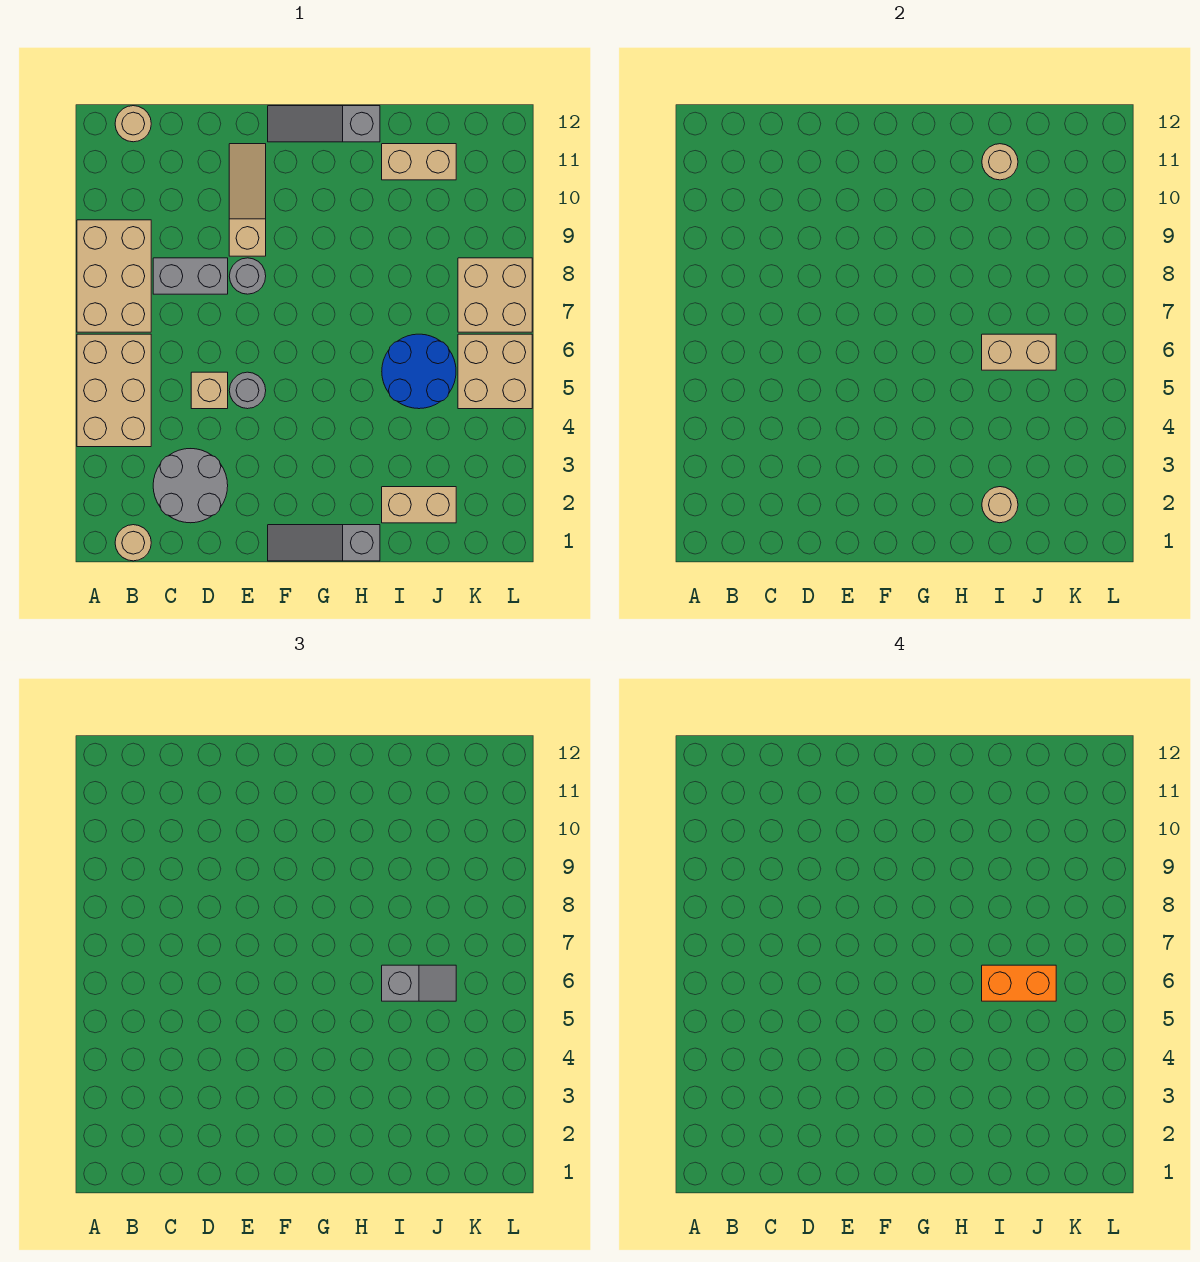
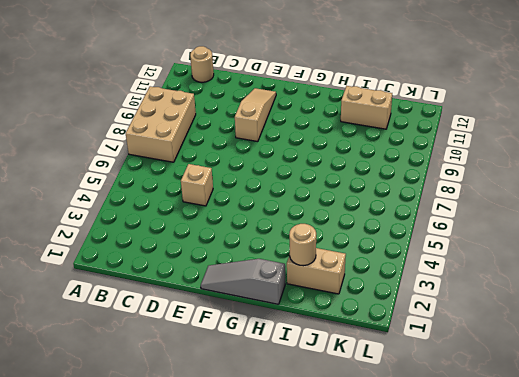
none -> tan brick A4:B6 level 1
none -> tan round brick B1 level 1
none -> grey round brick C2:D3 level 1

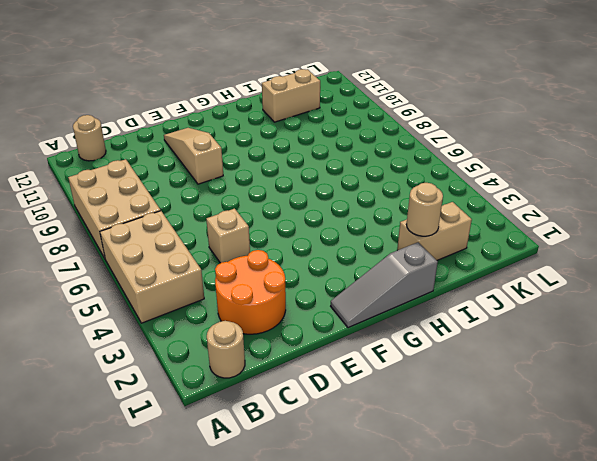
orange round brick C2:D3 level 1 -> grey round brick C2:D3 level 1
none -> grey brick C8:D8 level 1
none -> grey round brick E5 level 1
none -> grey round brick E8 level 1

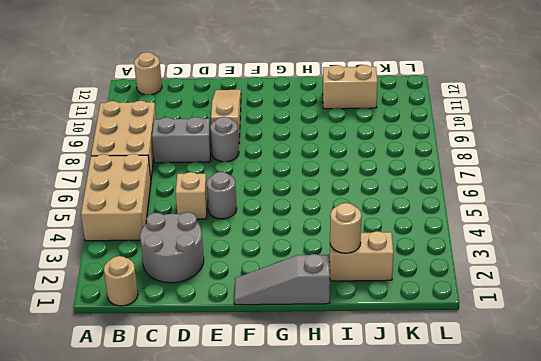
none -> grey slope F12:H12 level 1 top H
none -> blue round brick I5:J6 level 1
none -> tan brick K5:L6 level 1

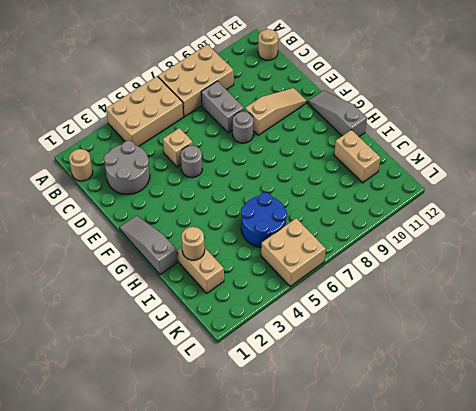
none -> tan brick K7:L8 level 1
none -> tan brick I6:J6 level 2
none -> tan round brick I11 level 2

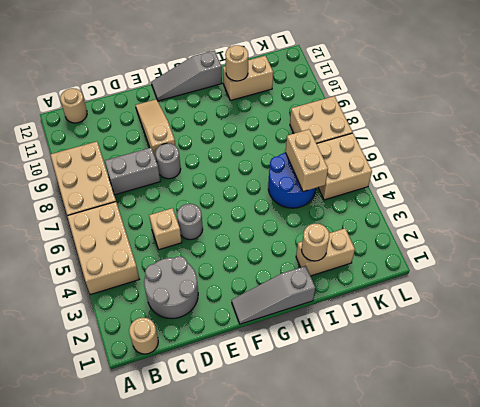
tan brick J5:J6 level 2 -> tan brick I6:J6 level 2
none -> grey slope I6:J6 level 3 top I
none -> orange brick I6:J6 level 4

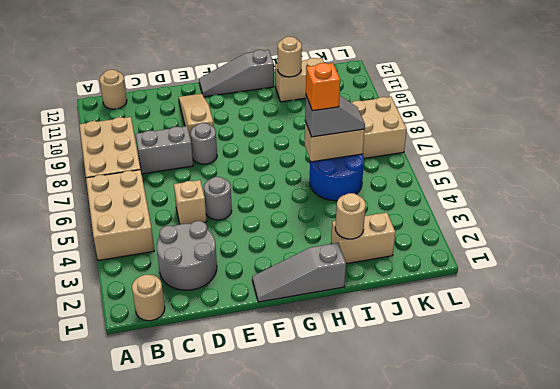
orange brick I6 level 4 -> orange brick I6:J6 level 4
none -> tan brick K5:L6 level 1

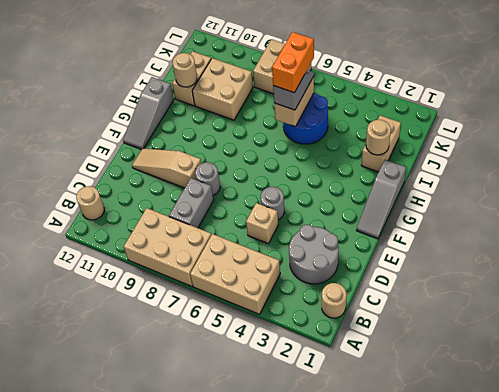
tan brick I9:J10 level 1 -> tan brick K5:L6 level 1

